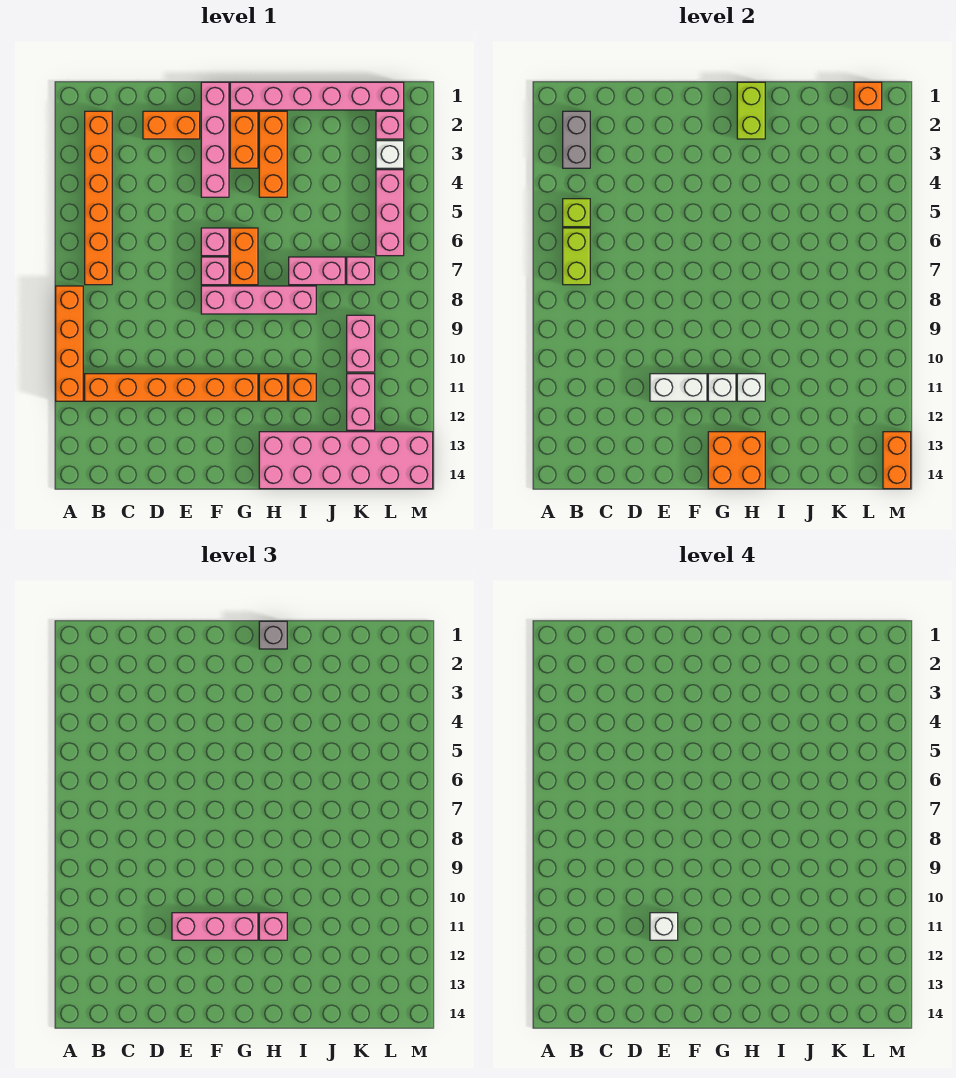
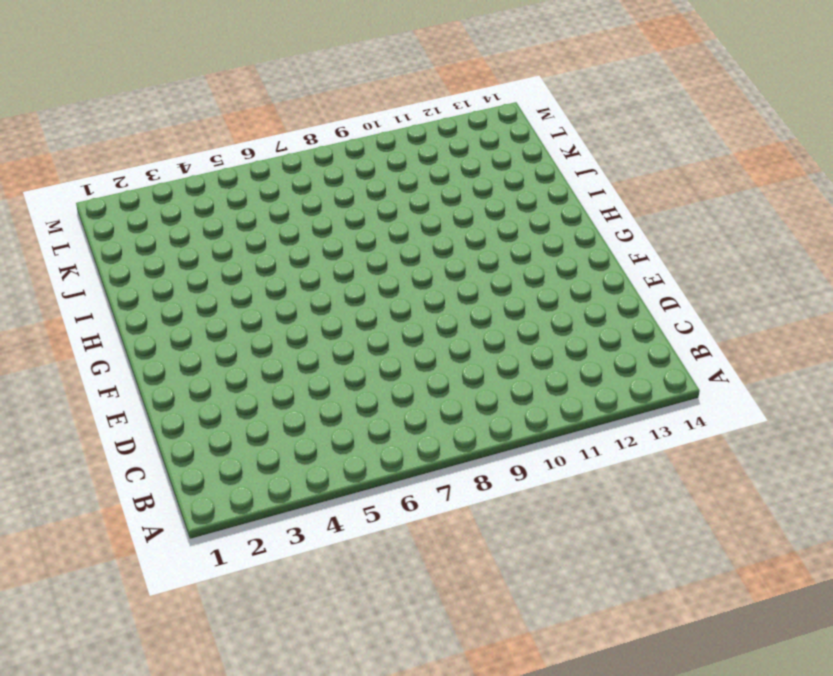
none -> orange brick A8:A11 level 1
none -> orange brick B2:B7 level 1
none -> orange brick B11:G11 level 1
none -> orange brick D2:E2 level 1

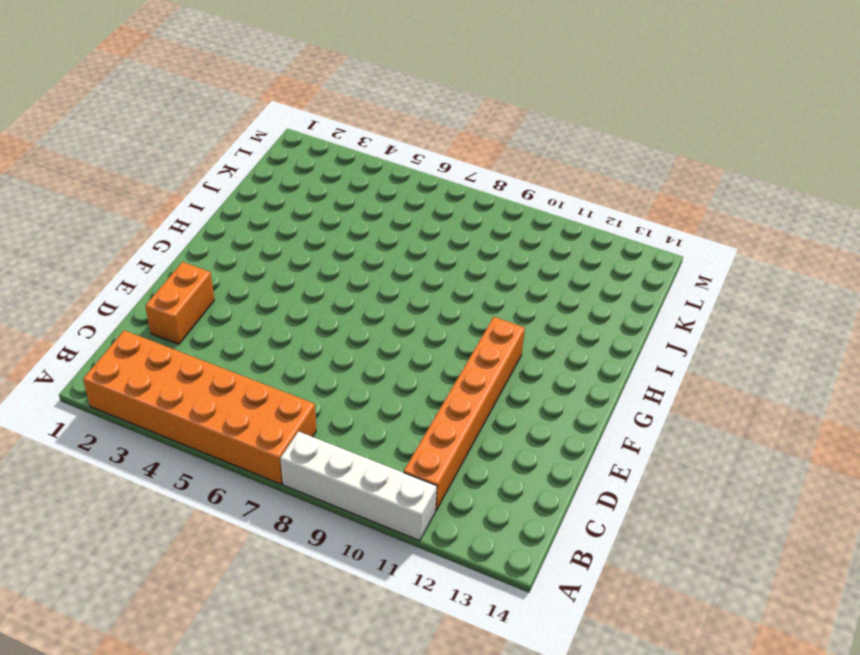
orange brick A2:B7 level 1 -> orange brick B2:B7 level 1
white brick A8:A11 level 1 -> orange brick A8:A11 level 1
none -> pink brick F1:F4 level 1
none -> pink brick F6 level 1
none -> pink brick F7 level 1
none -> pink brick F8:I8 level 1

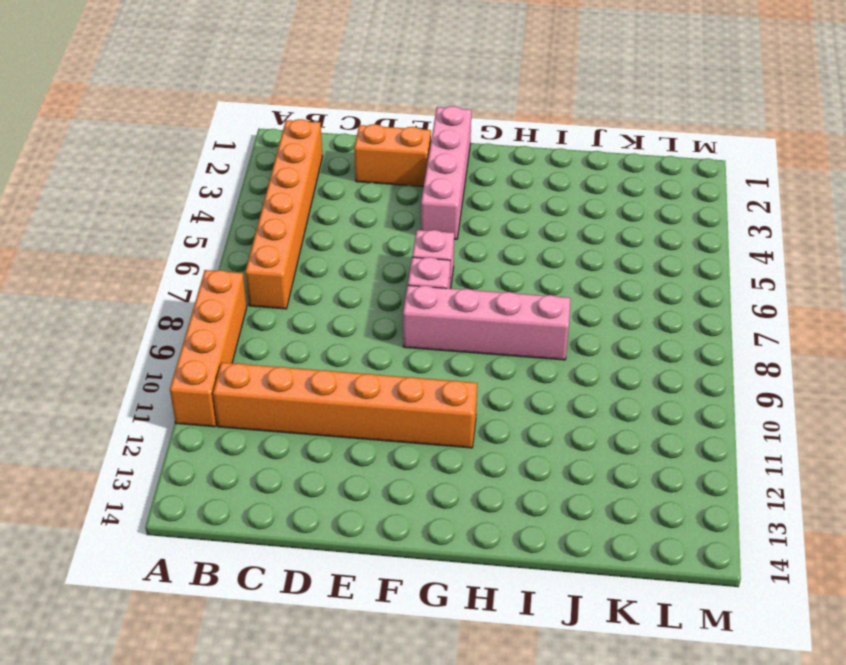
none -> pink brick G1:L1 level 1
none -> orange brick G2:G3 level 1
none -> orange brick G6:G7 level 1
none -> orange brick H2:H4 level 1

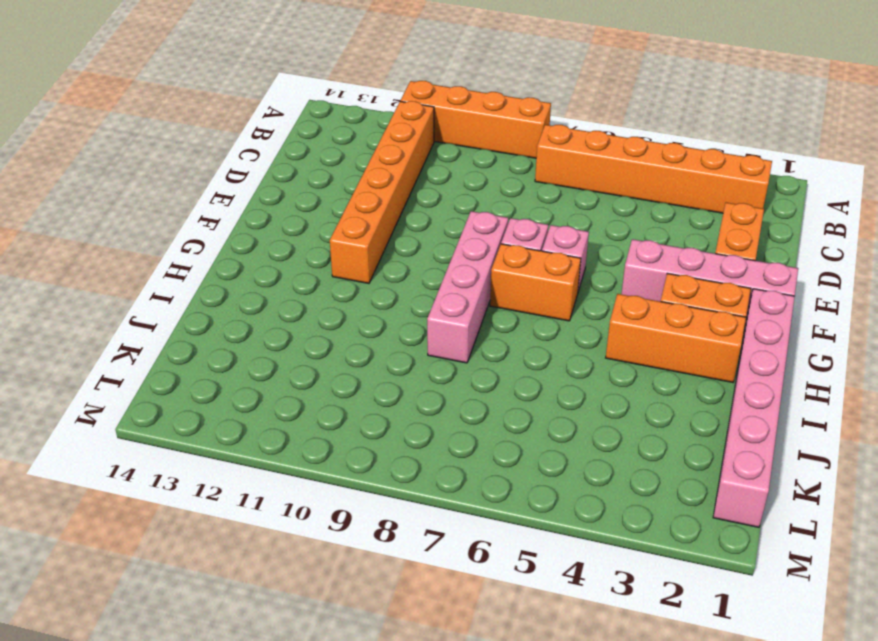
none -> orange brick H11 level 1
none -> pink brick H13:M14 level 1
none -> pink brick I7:J7 level 1
none -> orange brick I11 level 1

